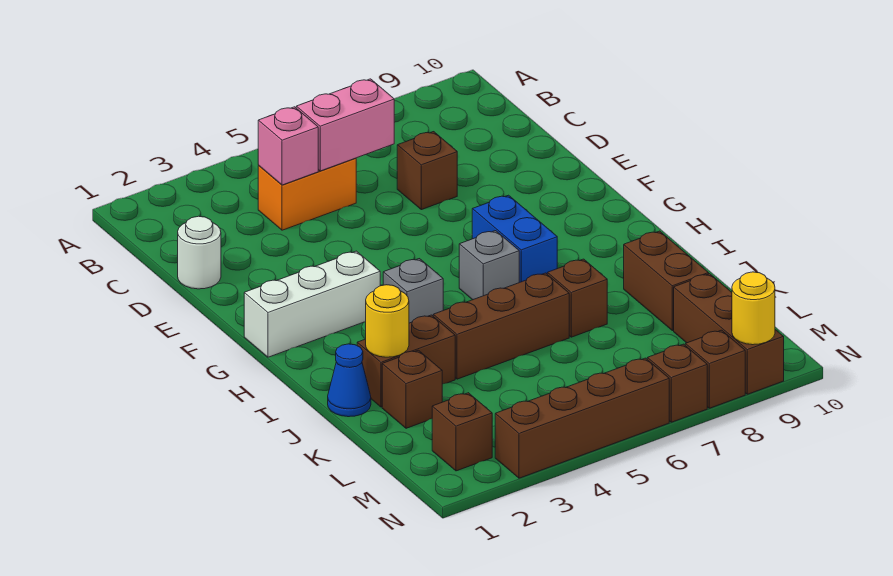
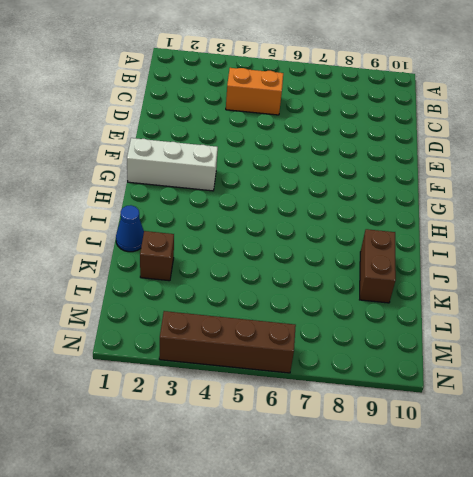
none -> white round brick D1 level 1
none -> brown brick D7 level 1
none -> blue brick G7:H7 level 1

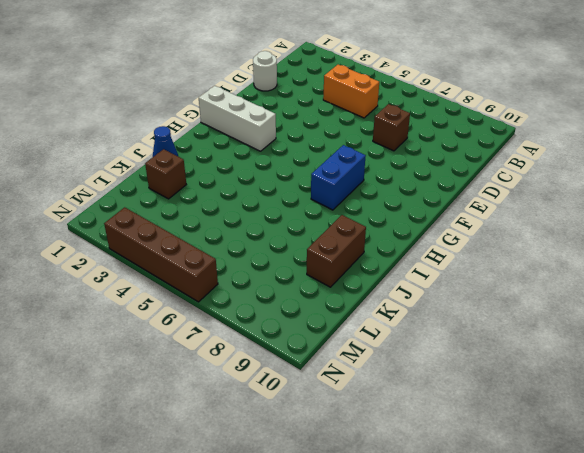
none -> grey brick H4 level 1
none -> grey brick H6 level 1
none -> brown brick J2:J3 level 1

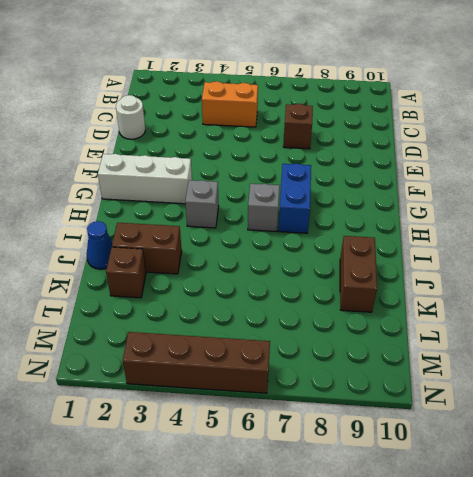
none -> brown brick J4:J6 level 1
none -> brown brick J7 level 1
none -> brown brick L9:N9 level 1

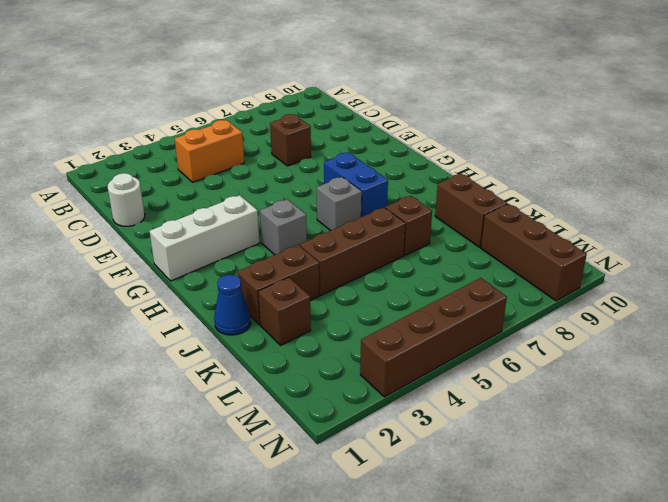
none -> brown brick M2 level 1
none -> brown brick N7 level 1
none -> brown brick N8 level 1

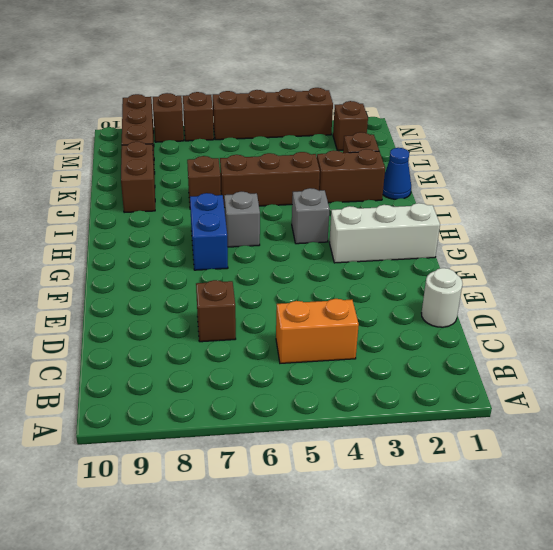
none -> pink brick C4 level 2
none -> pink brick C5:C6 level 2
none -> yellow round brick J2 level 2

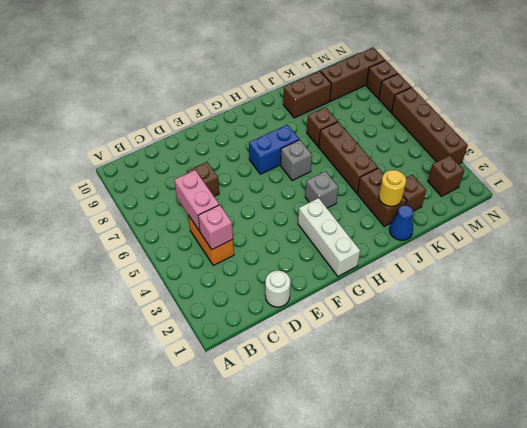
none -> yellow round brick N9 level 2

